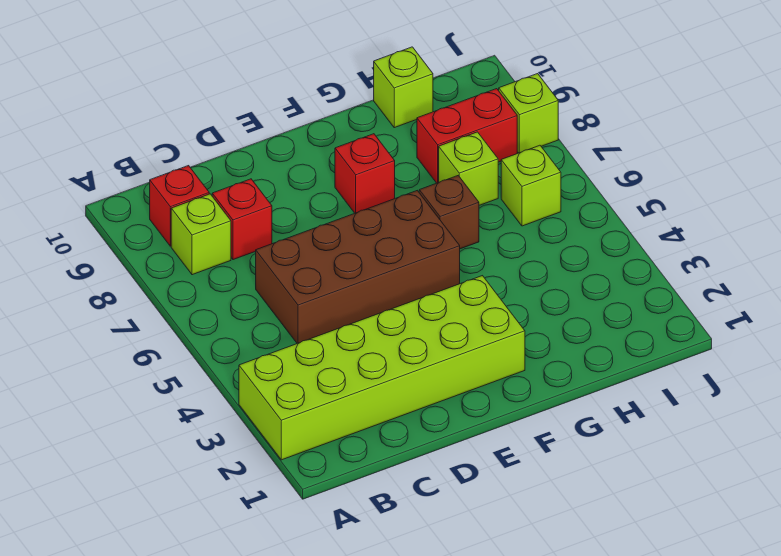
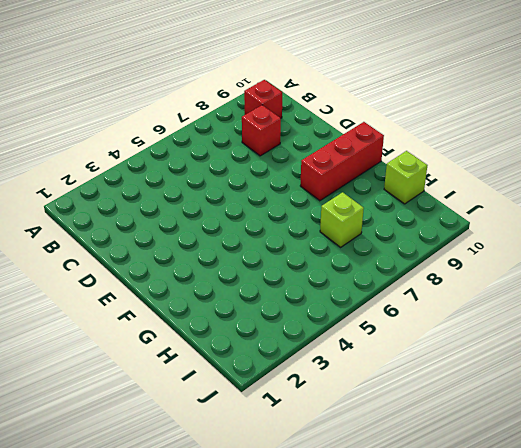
red brick F8:F10 level 1 -> red brick F8 level 1
none -> lime brick A2:F3 level 1
none -> lime brick B8 level 1
none -> brown brick C5:F6 level 1

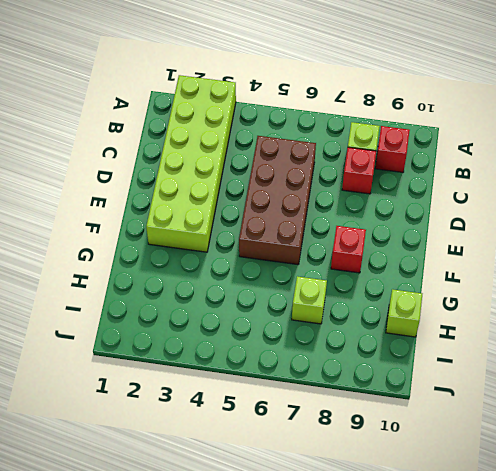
none -> brown brick G6 level 1
none -> red brick H8:I8 level 1
none -> lime brick I6 level 1

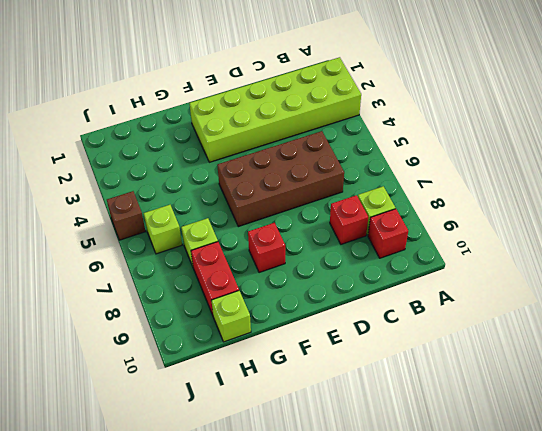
red brick H8:H9 level 1 -> red brick H8:I8 level 1
brown brick J5 level 1 -> brown brick G6 level 1
none -> lime brick J8 level 1

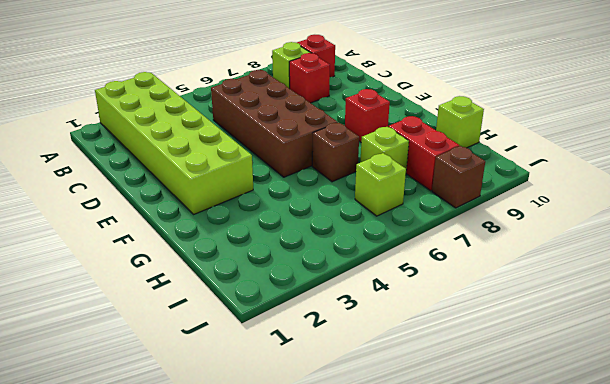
brown brick J8 level 1 -> lime brick J8 level 1

